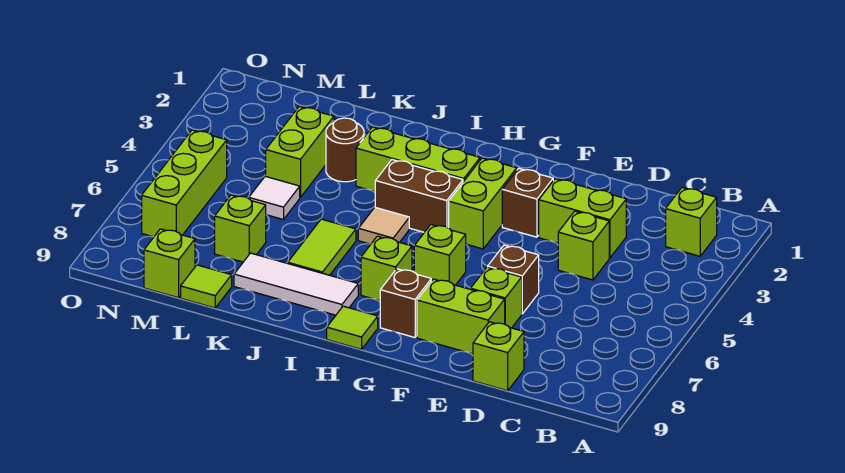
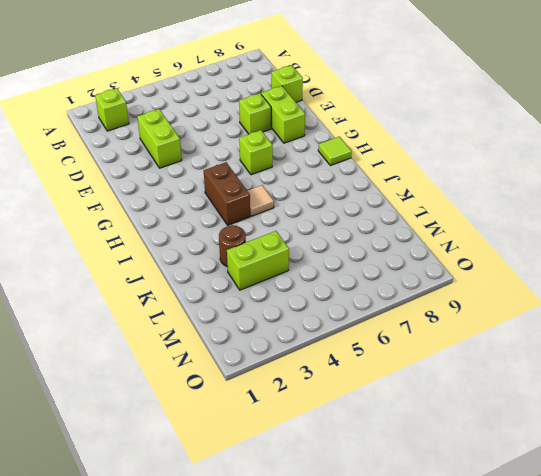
none -> lime brick D4 level 1
none -> brown brick E6 level 1
none -> brown brick F3 level 1

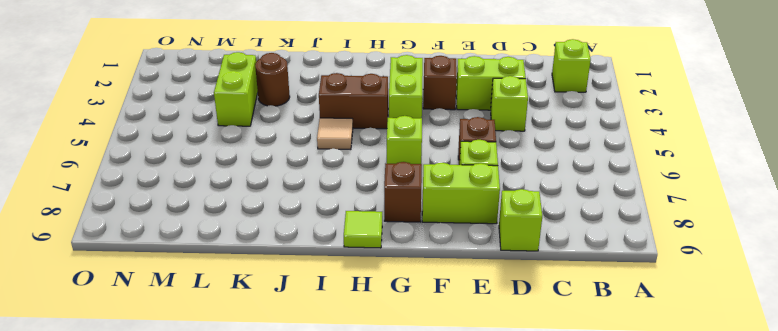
none -> lime brick H3:J3 level 1
none -> lime brick H7 level 1
none -> white tile I8:K8 level 1

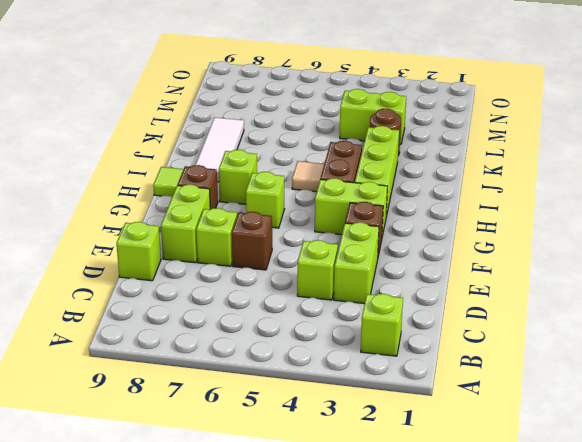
none -> lime tile J6:J7 level 1
none -> white tile L5 level 1
none -> lime brick L7 level 1

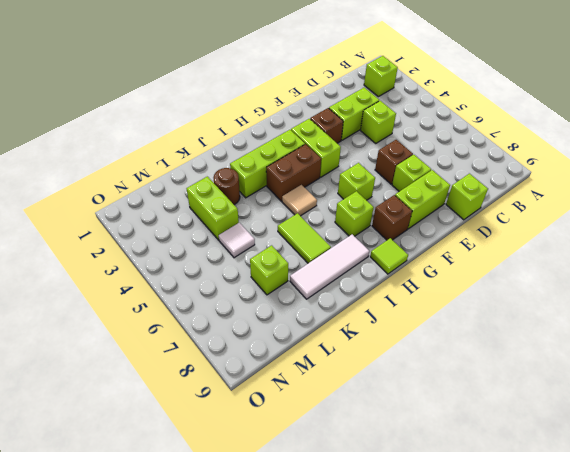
none -> lime tile L9 level 1
none -> lime brick M9 level 1
none -> lime brick N5:N7 level 1

